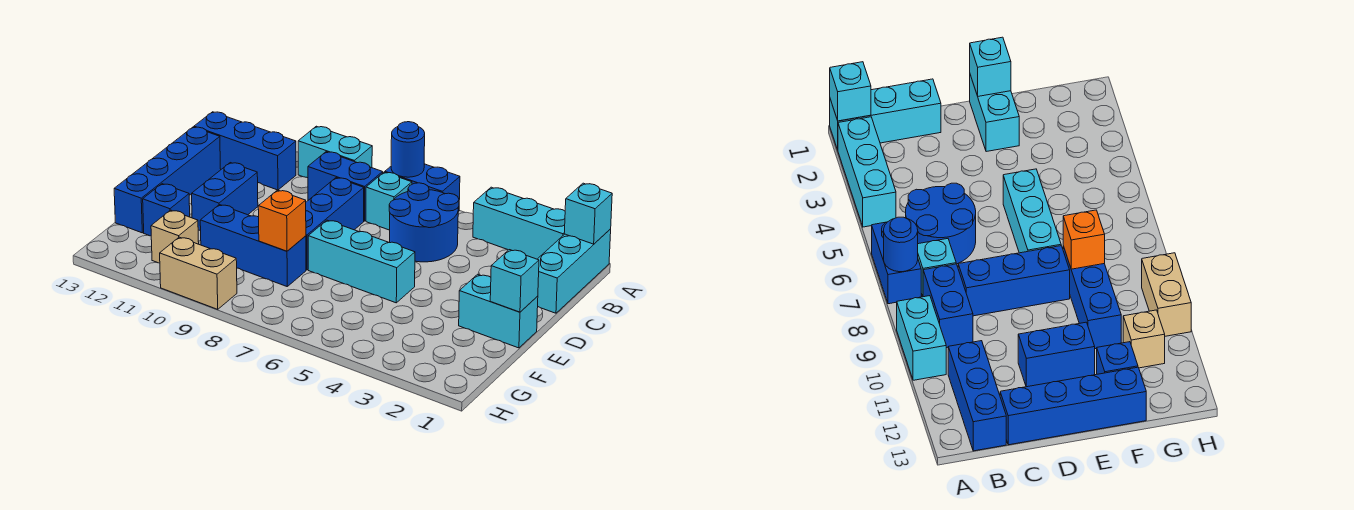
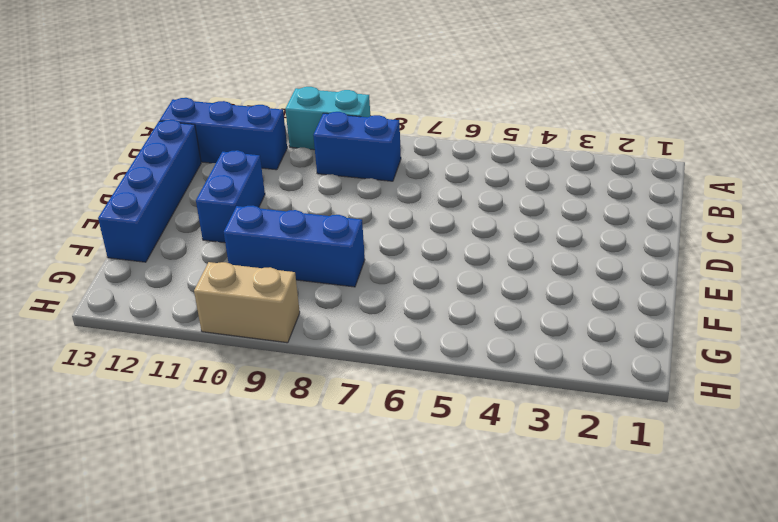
none -> cyan brick A1:C1 level 1
none -> cyan brick A2:A4 level 1
none -> blue brick A6:A7 level 1

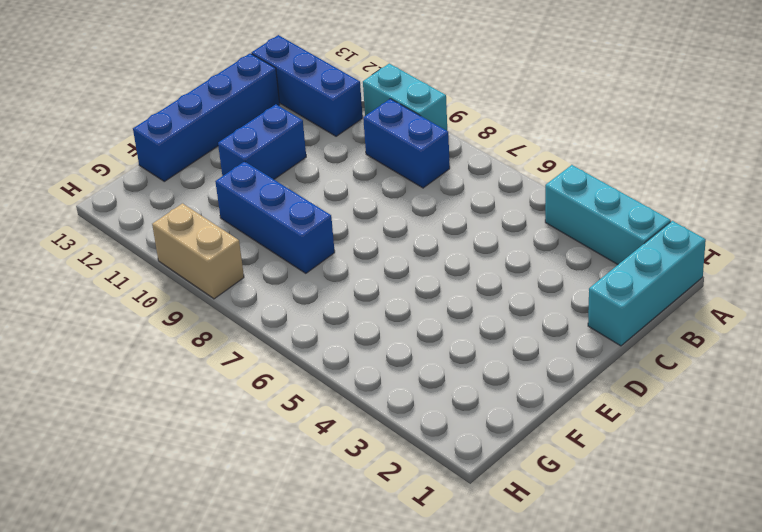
none -> blue brick A6:A7 level 1
none -> blue round brick B5:C6 level 1
none -> cyan brick B7 level 1

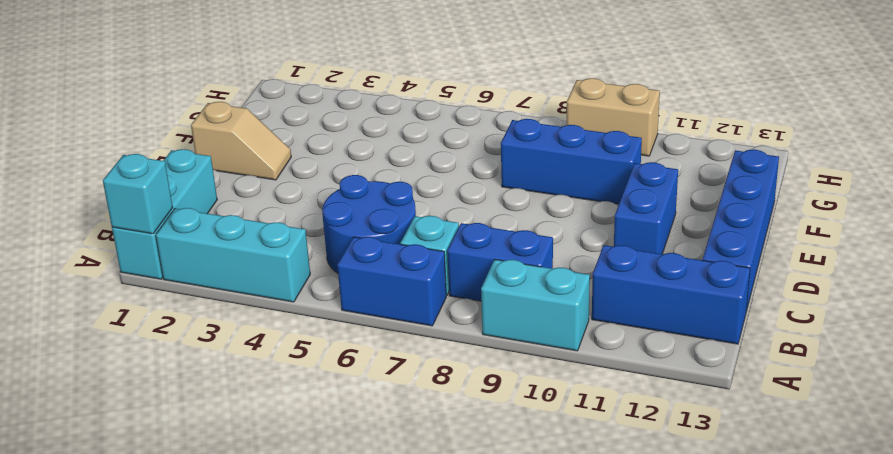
tan slope E1:E2 level 1 top 1 -> cyan brick E1:E2 level 1
none -> blue brick C8:E8 level 1
none -> cyan brick E5:E7 level 1
none -> blue brick F12 level 1

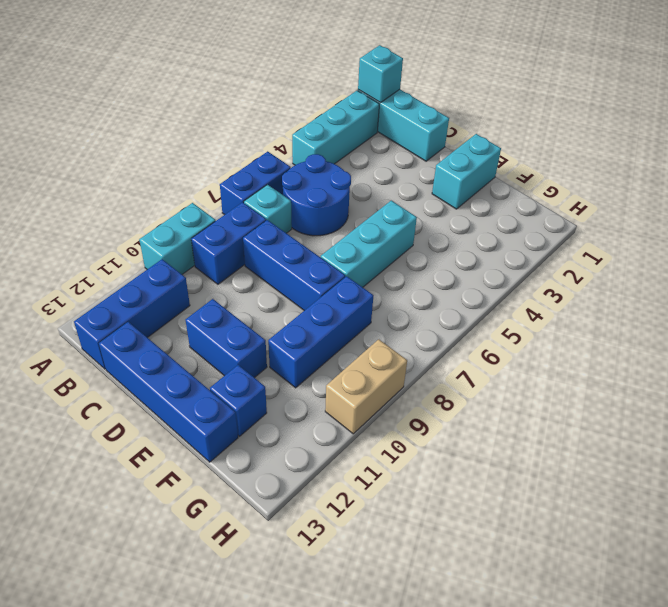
none -> tan brick G11 level 1
none -> blue round brick A7 level 2
none -> cyan brick E1 level 2

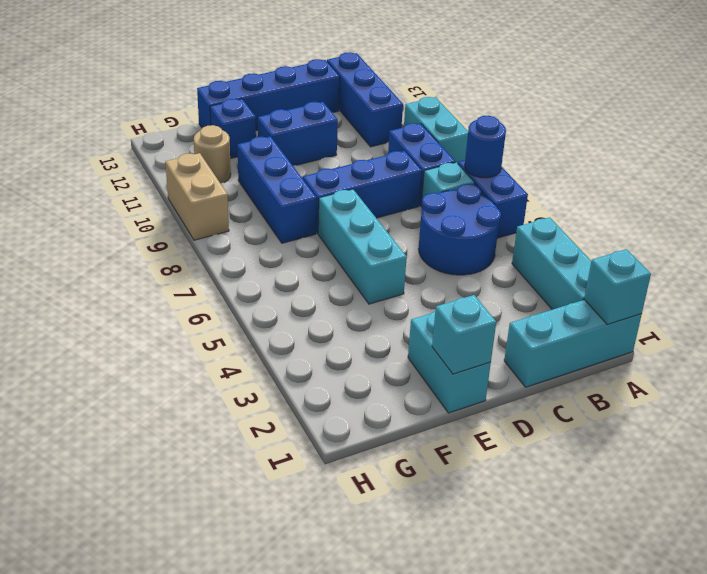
tan round brick G11 level 1 -> tan brick G11 level 1
none -> orange brick F8 level 2

